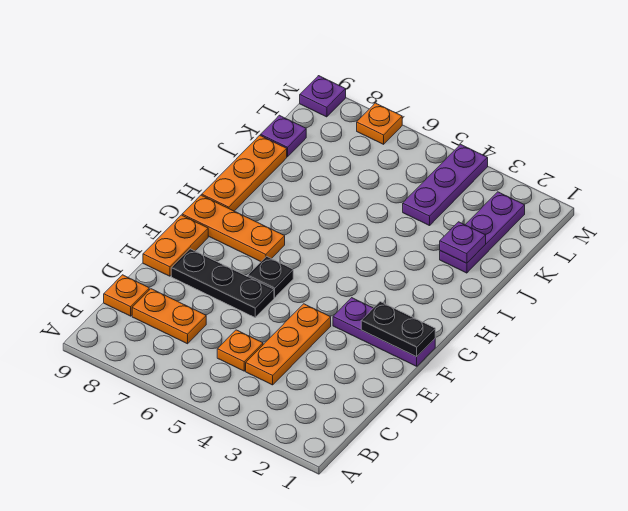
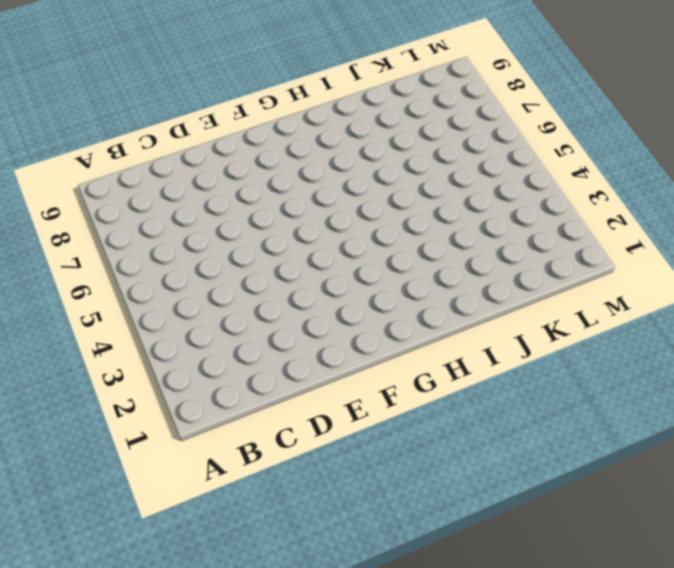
none -> orange plate C4:E4 level 1
none -> orange plate C5 level 1
none -> orange plate C7:C8 level 1

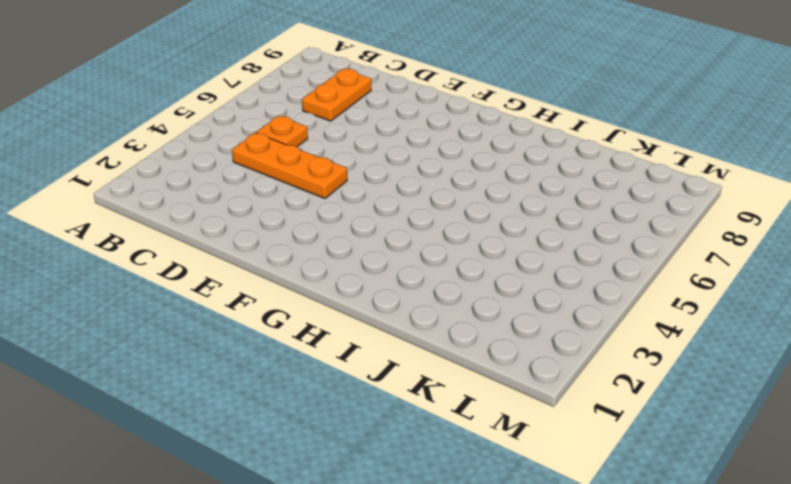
none -> orange plate C9 level 1
none -> black plate E6:E8 level 1
none -> orange plate E9:F9 level 1

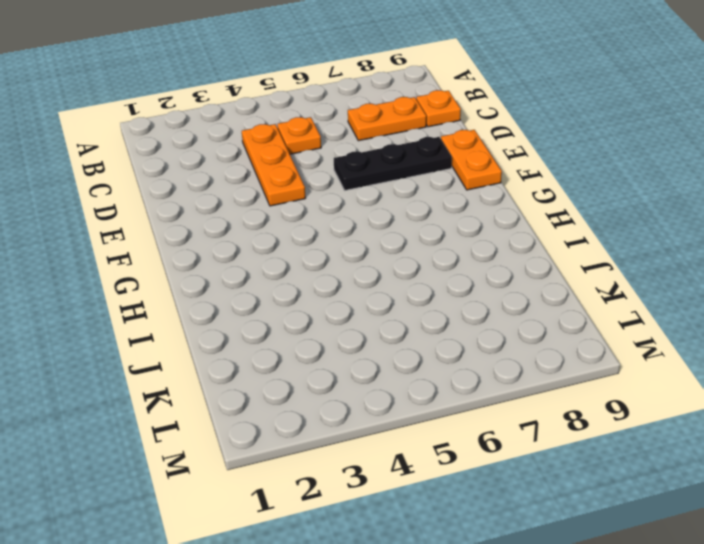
none -> purple plate F1:F3 level 1
none -> black plate F6 level 1
none -> orange plate G7:G9 level 1

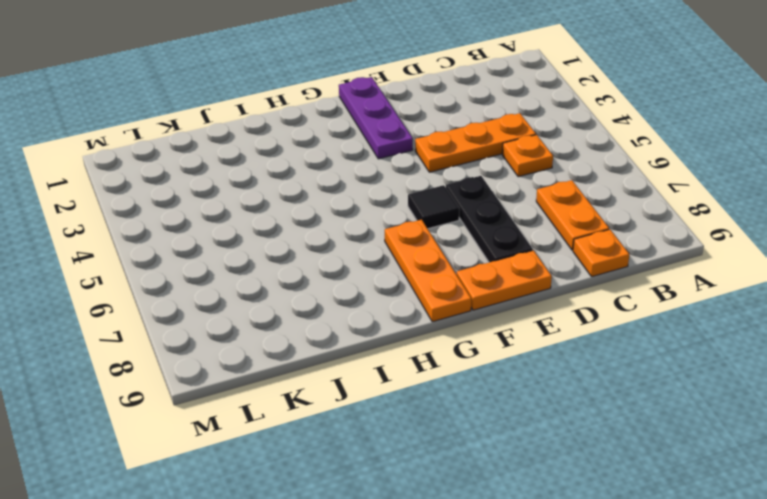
black tile F6 level 1 -> black plate F6 level 1
none -> orange plate H9:J9 level 1
none -> purple plate J2:L2 level 1
none -> purple plate K4:M4 level 1

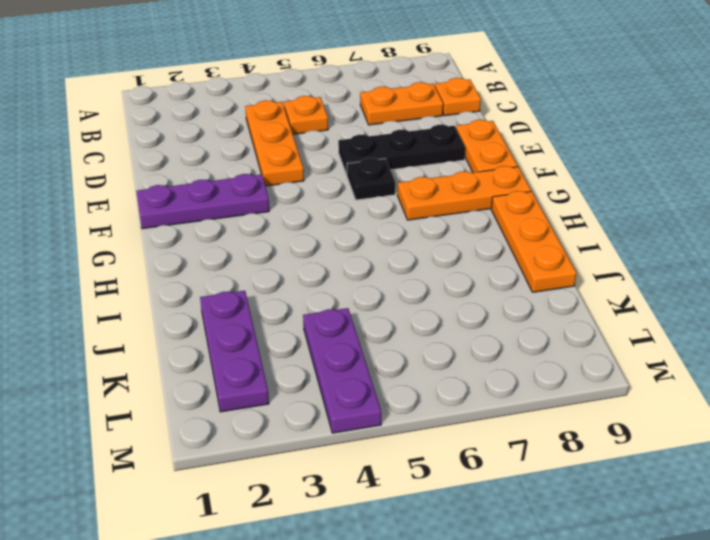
none -> purple plate K9 level 1
none -> orange plate M7 level 1
none -> purple plate M9 level 1

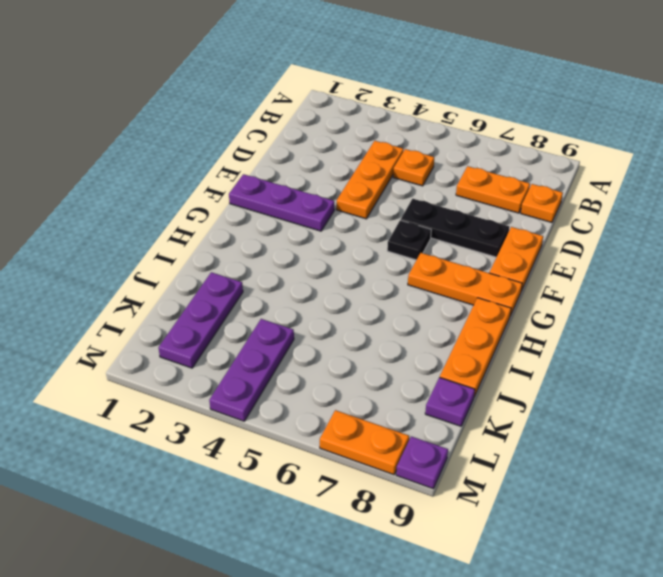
orange plate M7:M8 level 1 -> orange plate M7 level 1
none -> black plate F1:F2 level 2
none -> purple plate J2 level 2

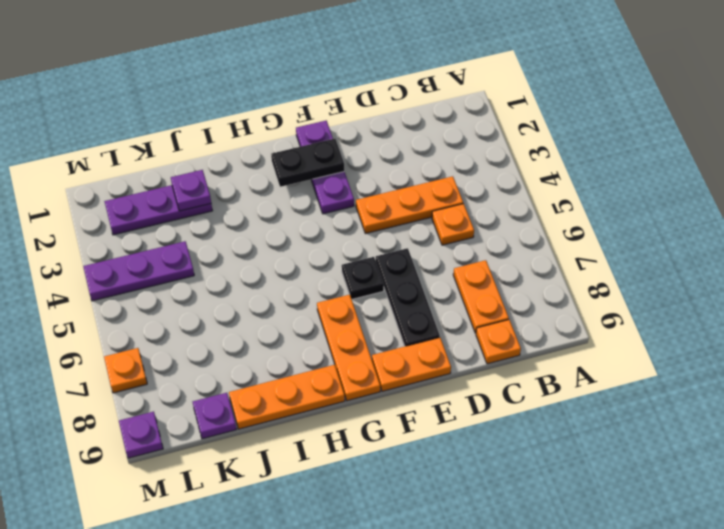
black plate F2:G2 level 2 -> black plate F1:F2 level 2

